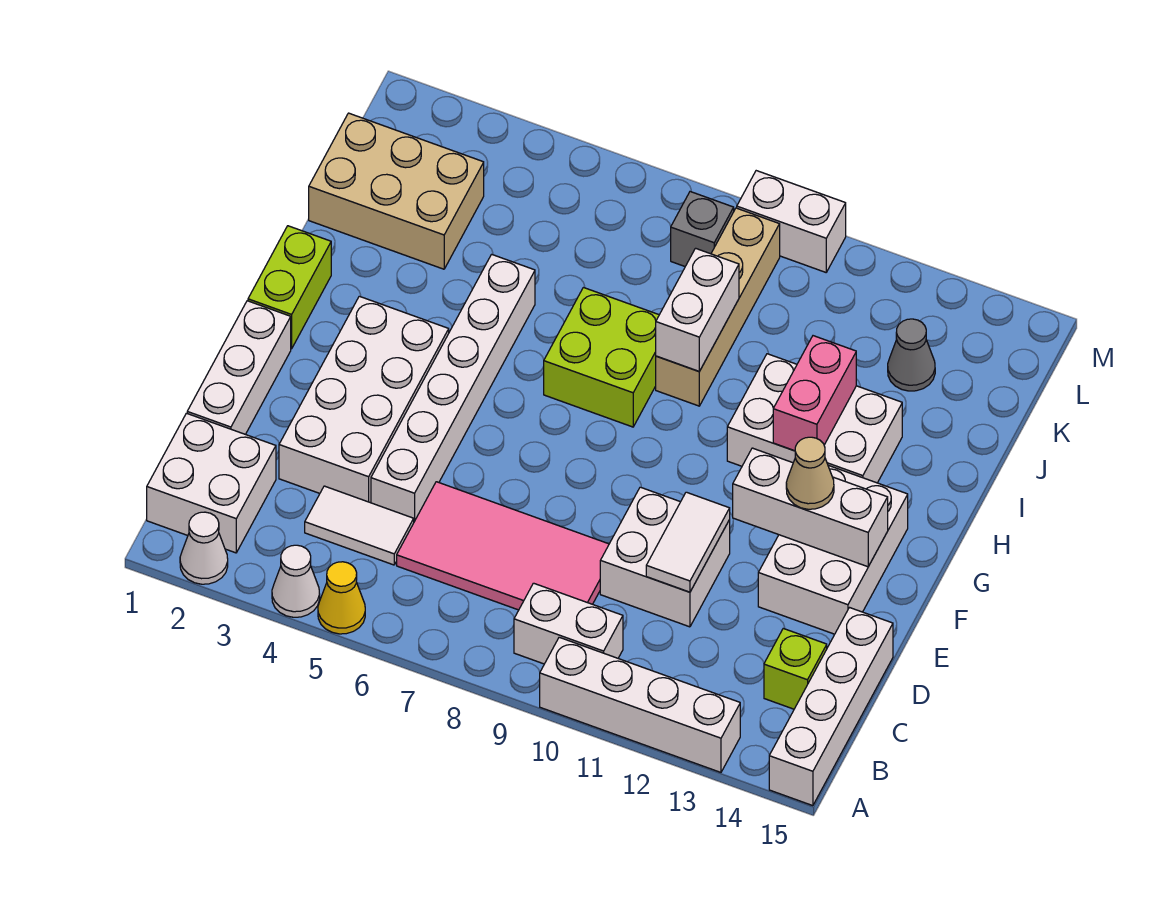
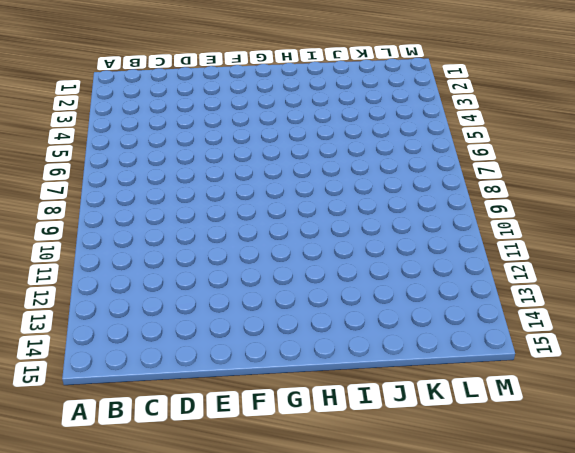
none -> white cone A2 level 1
none -> white cone A4 level 1
none -> yellow cone A5 level 1

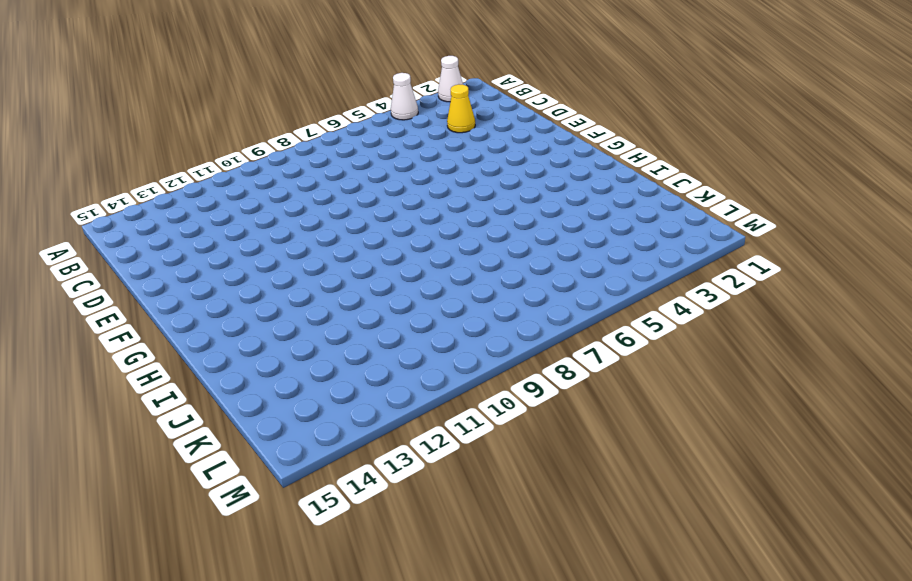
yellow cone C3 level 1 -> yellow cone A5 level 1
none -> white brick A10:A13 level 1
none -> white brick A15:D15 level 1
none -> white brick B1:C2 level 1

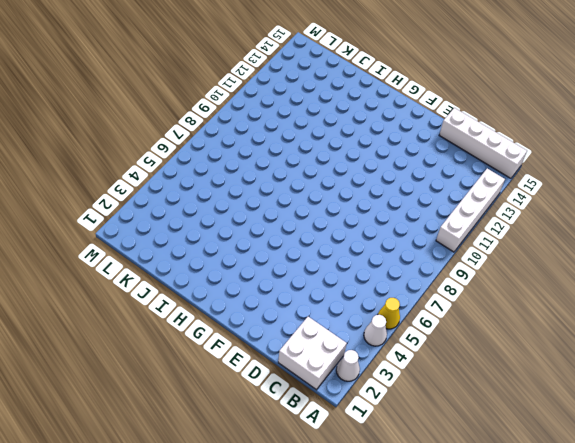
none -> white brick B9:B10 level 1
none -> white tile C4:C5 level 1
none -> pink tile C6:D9 level 1

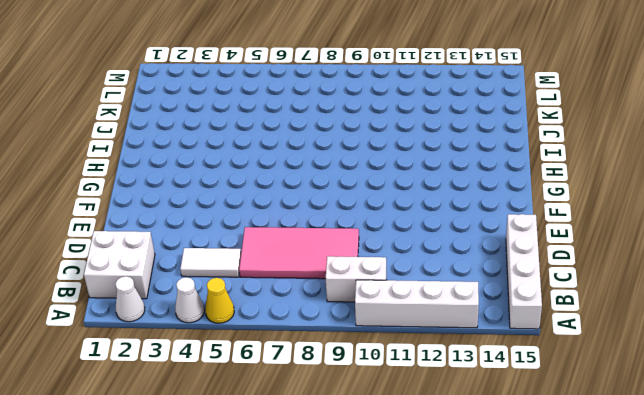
none -> lime brick C14 level 1
none -> white brick D1:F1 level 1
none -> white brick D3:G4 level 1

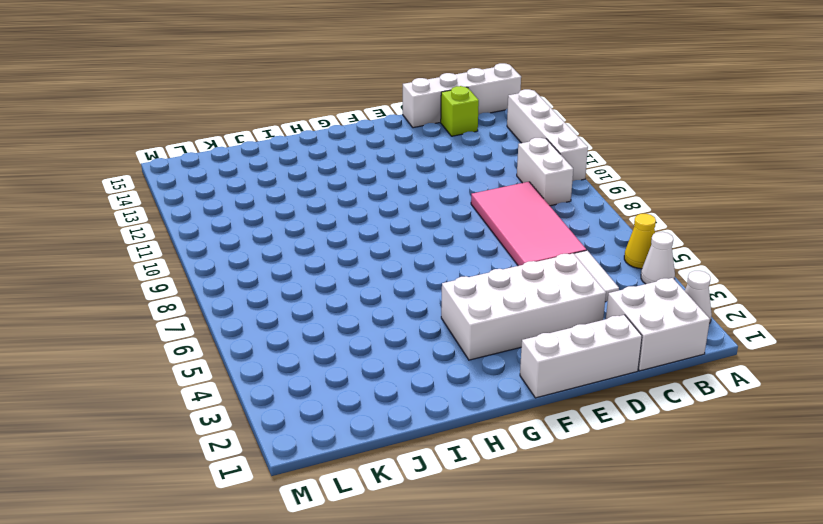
none -> white brick D5:I5 level 1
none -> white brick D10:E11 level 1
none -> white brick E13:G14 level 1

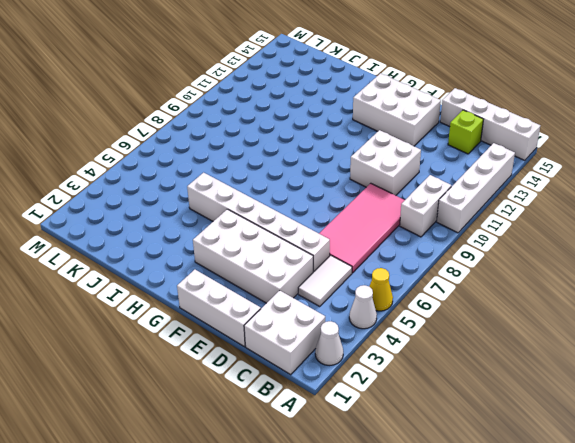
none -> lime brick G1:H1 level 1
none -> lime brick H7:I8 level 1
none -> white brick H11:I13 level 1

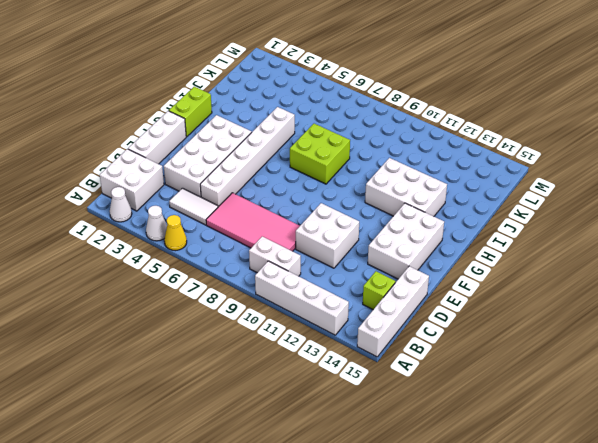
none -> tan brick I9:L9 level 1
none -> tan brick J1:K3 level 1
none -> grey cone K13 level 1

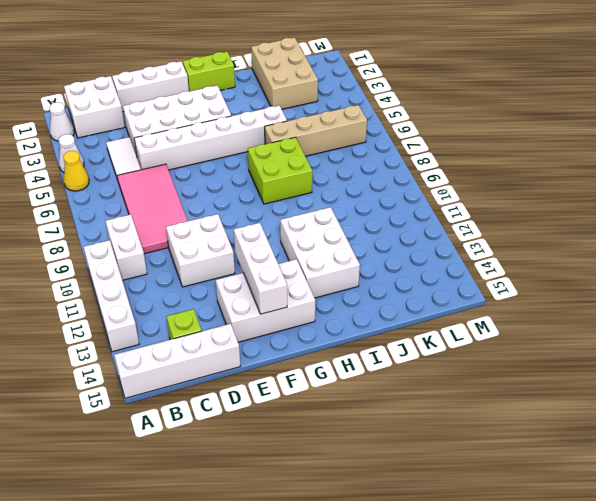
tan brick I6:L6 level 1 -> tan brick I9:L9 level 1
none -> grey cone K13 level 1
none -> grey brick L8 level 1
none -> white brick M9:M10 level 1

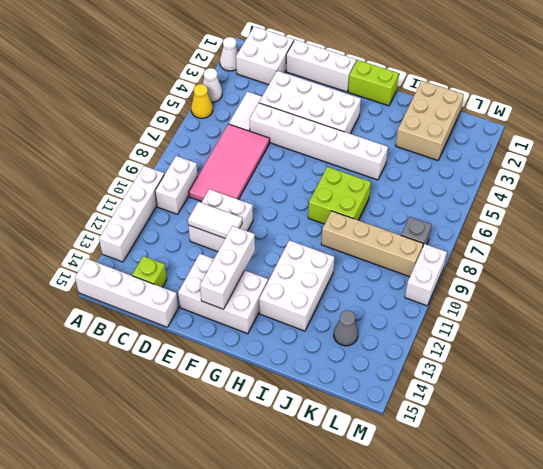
none -> pink brick H12:I12 level 2
none -> white brick I9:J9 level 2
none -> tan cone F13 level 3

